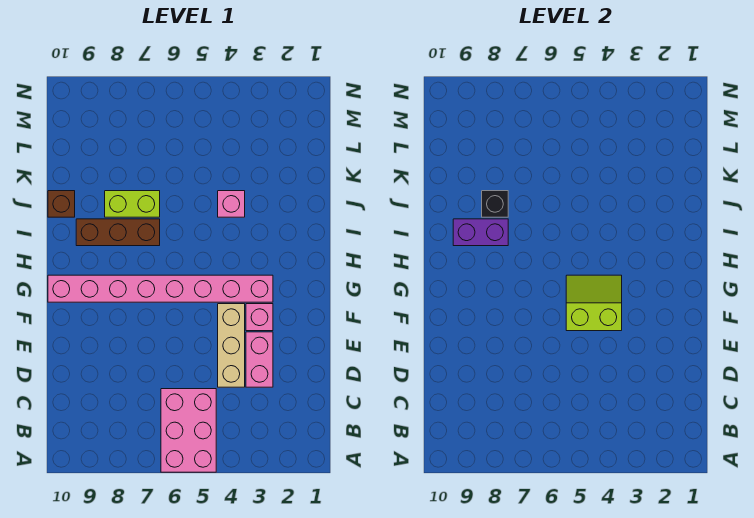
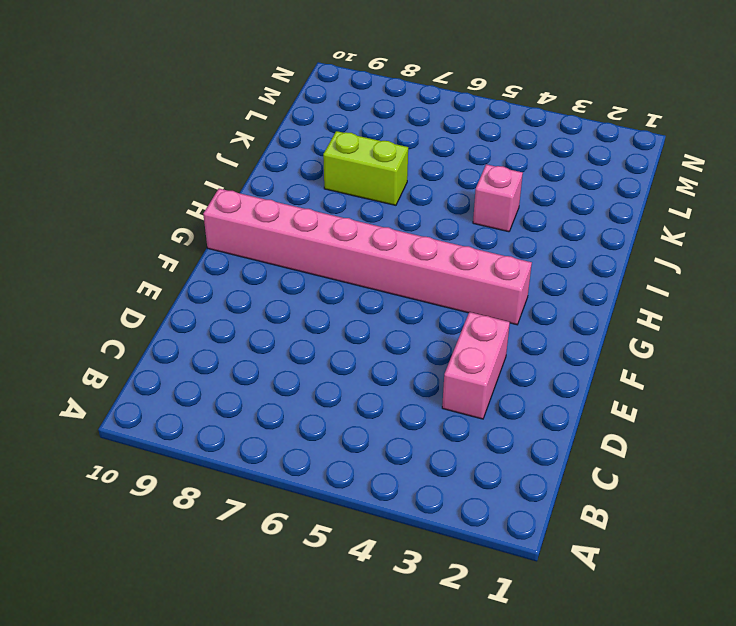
none -> pink brick A5:C6 level 1
none -> tan brick D4:F4 level 1
none -> pink brick F3 level 1

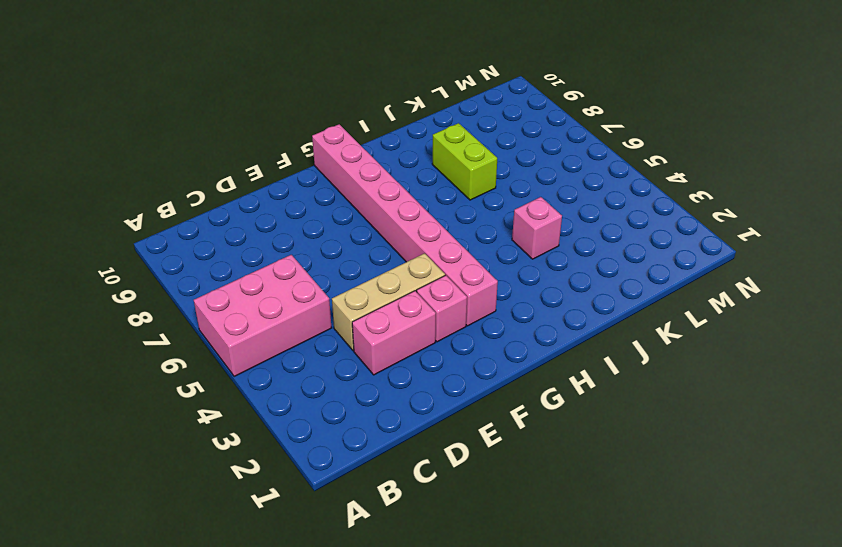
none -> brown brick I7:I9 level 1
none -> brown brick J10 level 1
none -> lime slope F4:G5 level 2 top F

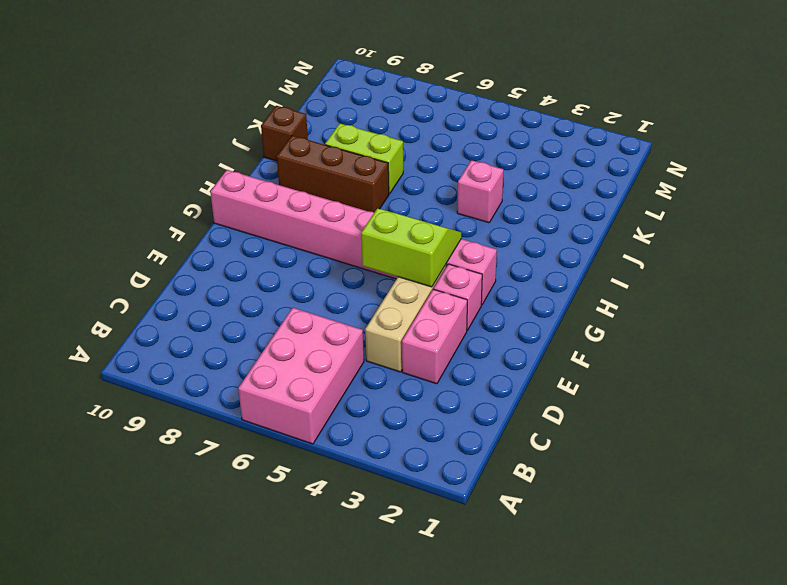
none -> purple brick I8:I9 level 2
none -> black brick J8 level 2

